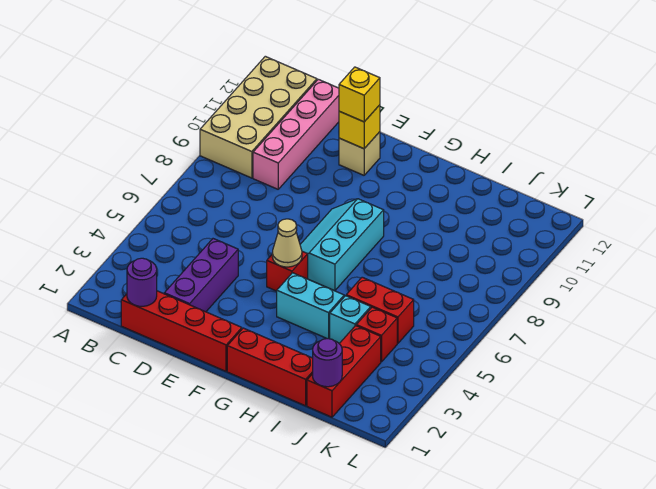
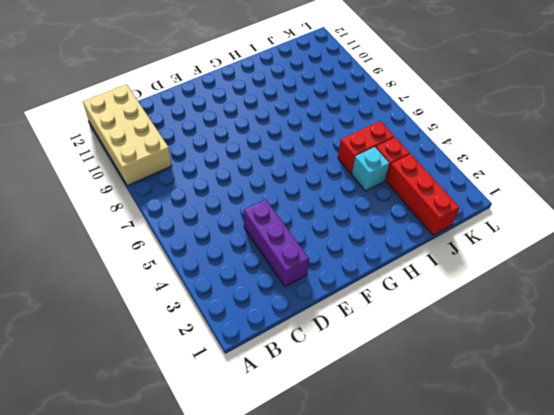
none -> red brick C1:F1 level 1
none -> pink brick C9:C12 level 1
none -> tan brick E11 level 1

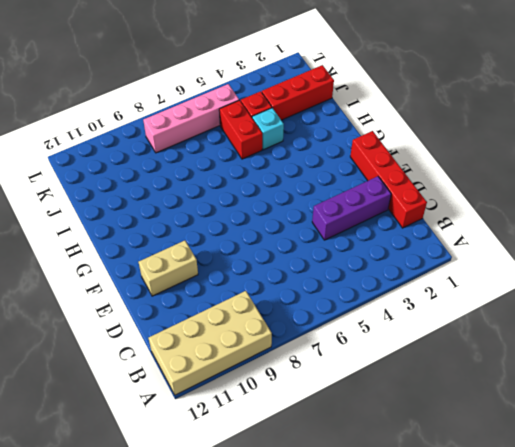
tan brick E10:E11 level 1 -> tan brick E11 level 1
pink brick K5:K8 level 1 -> pink brick C9:C12 level 1
none -> red brick F5 level 1
none -> cyan slope F6:G8 level 1 top G
none -> red brick G1:I1 level 1

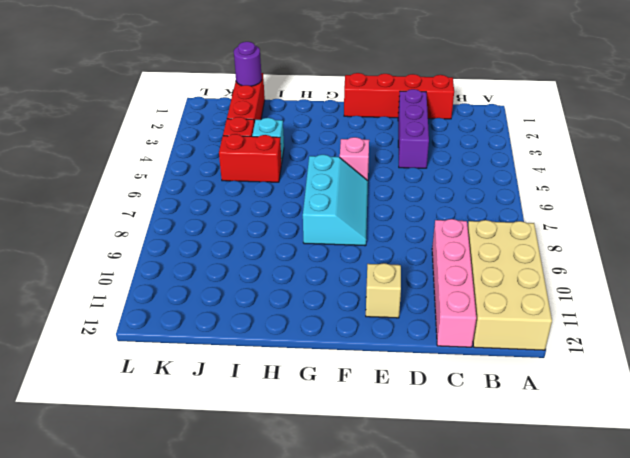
pink brick F5 level 1 -> red brick F5 level 1
none -> red brick G1:I1 level 1
none -> cyan brick G4:H4 level 1
none -> purple round brick C1 level 2

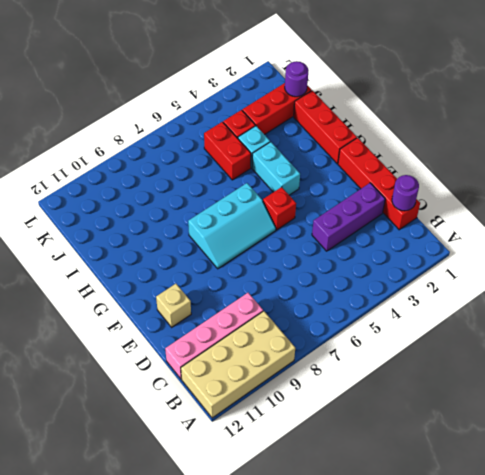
none -> yellow brick E11 level 2
none -> tan cone F5 level 2
none -> yellow brick E11 level 3

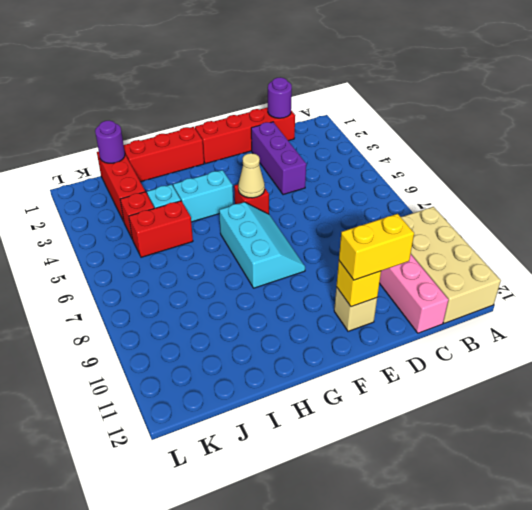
yellow brick D11:E11 level 3 -> yellow brick E11 level 3

